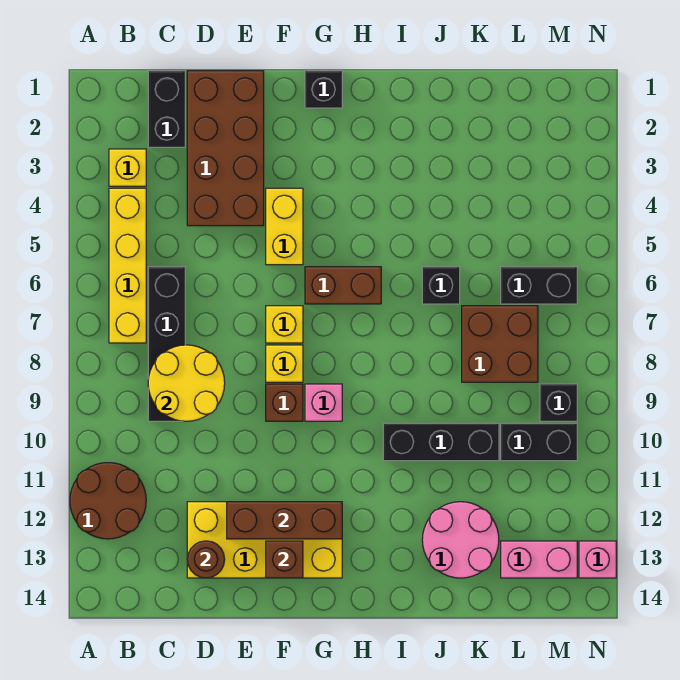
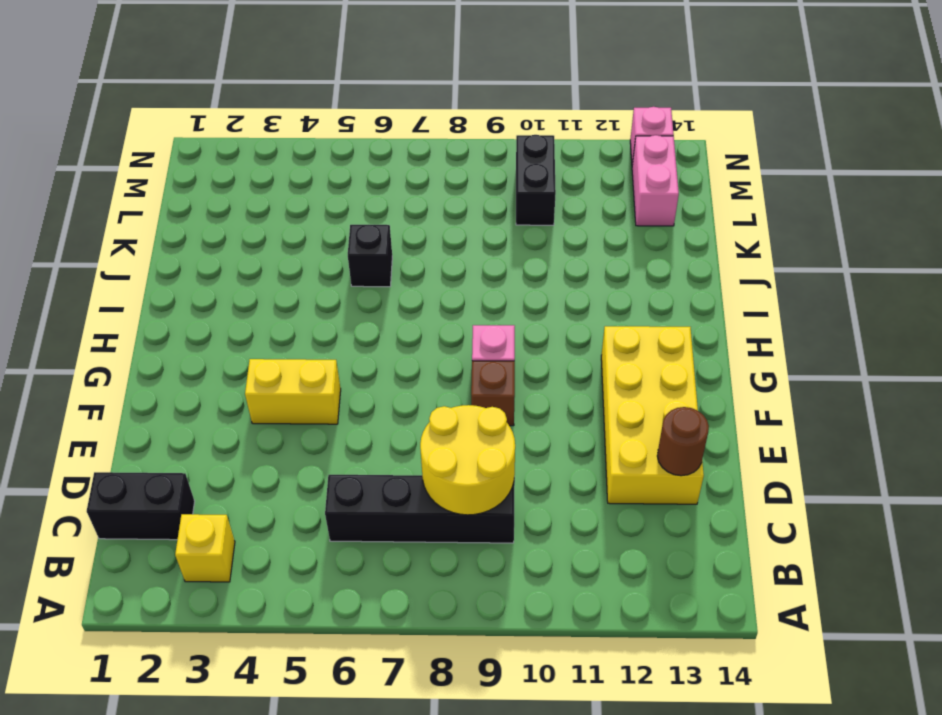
none -> brown round brick A11:B12 level 1
none -> yellow brick B4:B7 level 1
none -> brown brick D1:E4 level 1

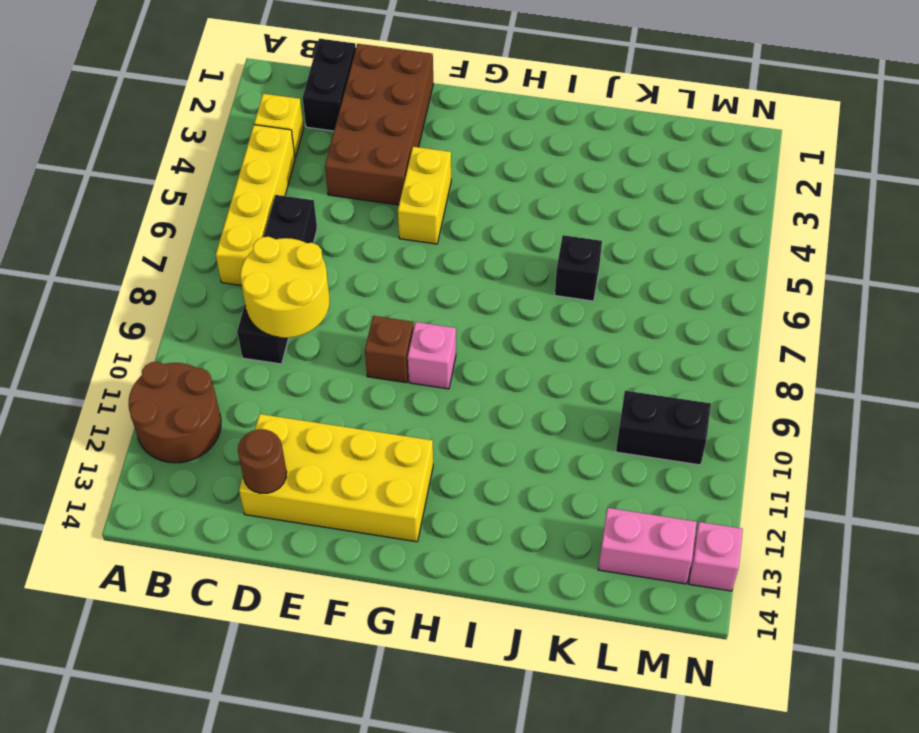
none -> yellow brick F7 level 1
none -> yellow brick F8 level 1
none -> black brick G1 level 1

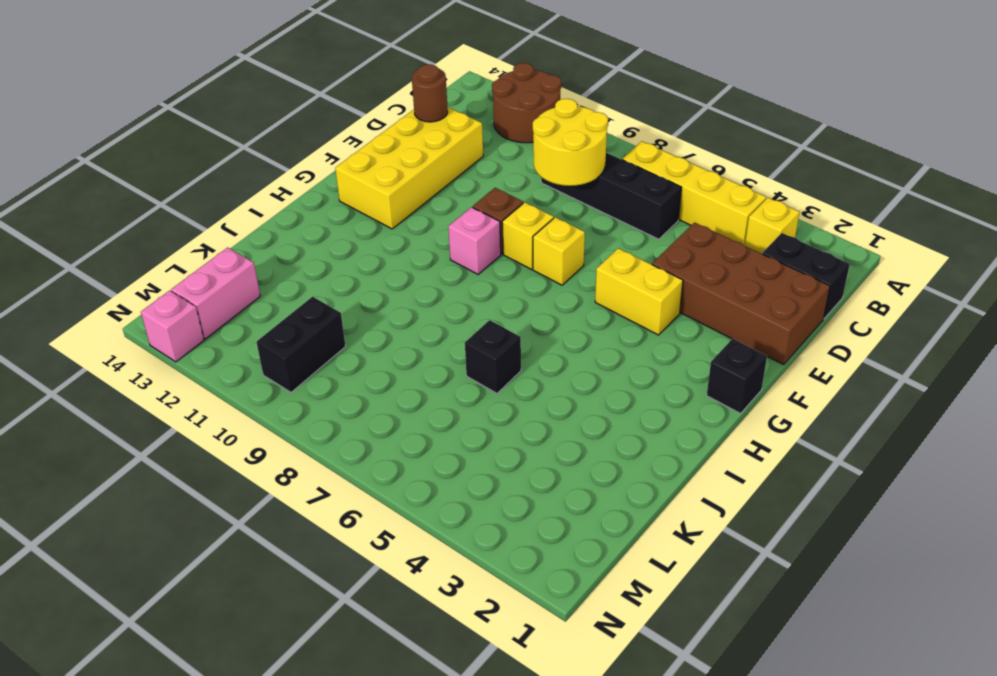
none -> brown brick G6:H6 level 1
none -> black brick I10:K10 level 1
none -> pink round brick J12:K13 level 1

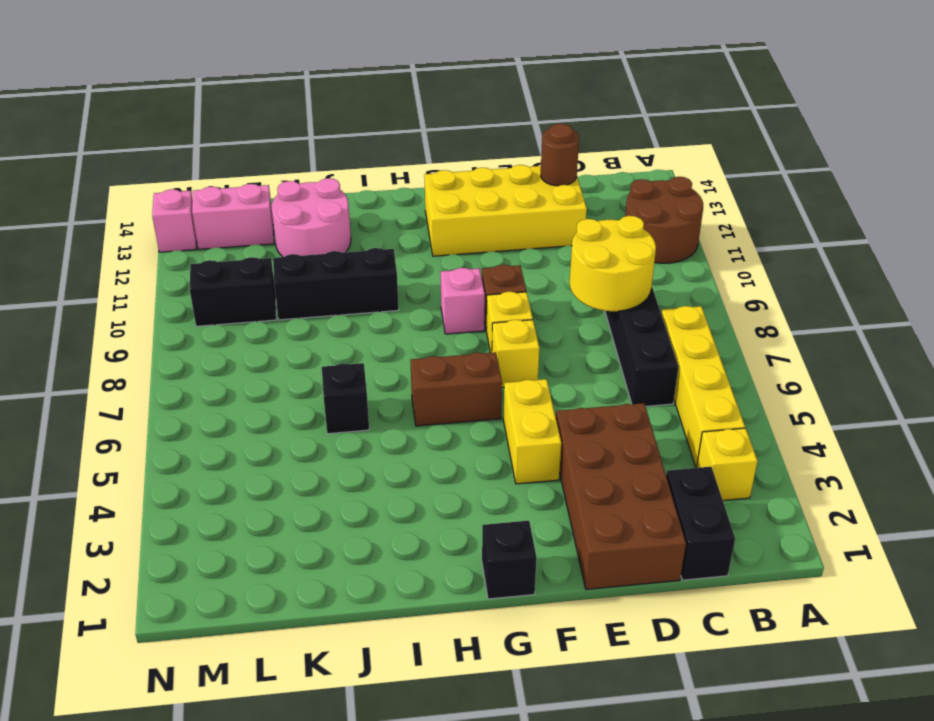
none -> brown brick K7:L8 level 1
none -> black brick L6:M6 level 1
none -> black brick M9 level 1

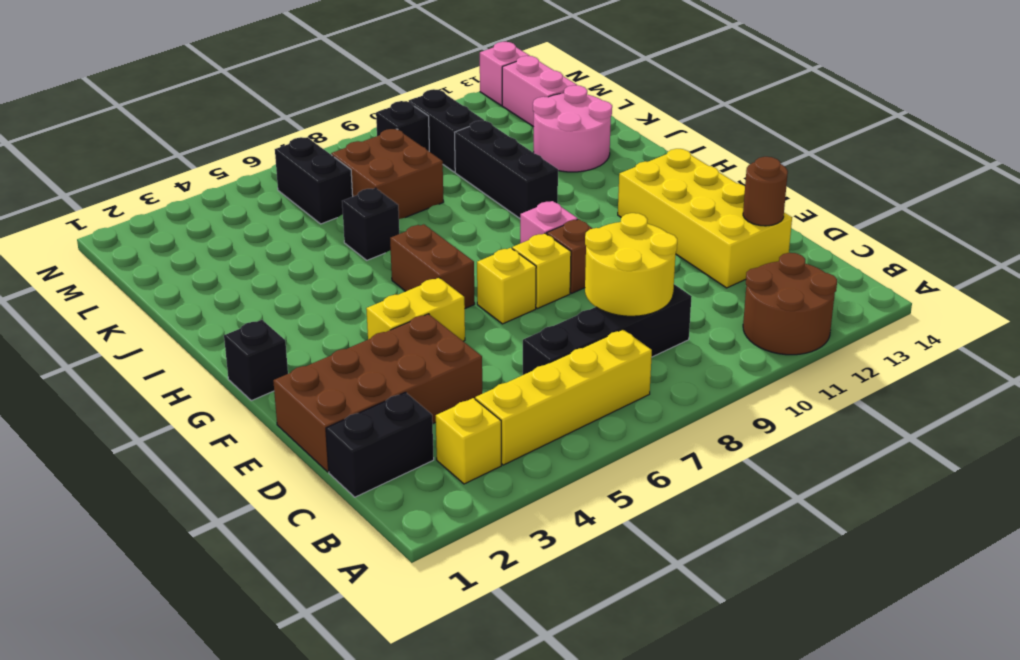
none -> brown brick E12:G12 level 2
none -> brown brick F13 level 2

